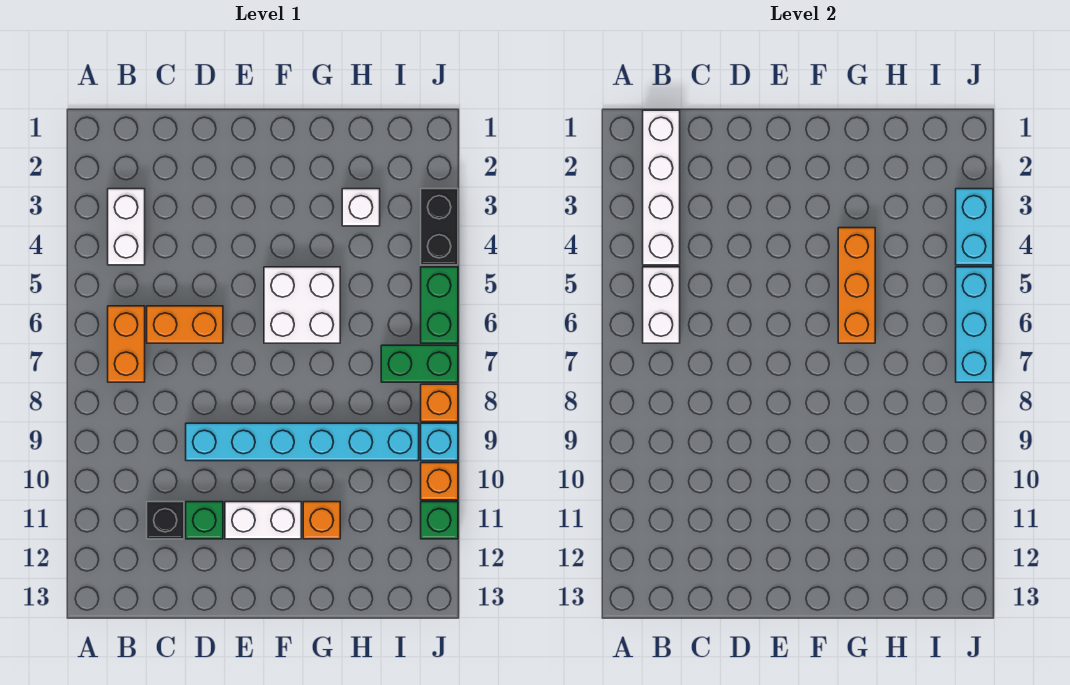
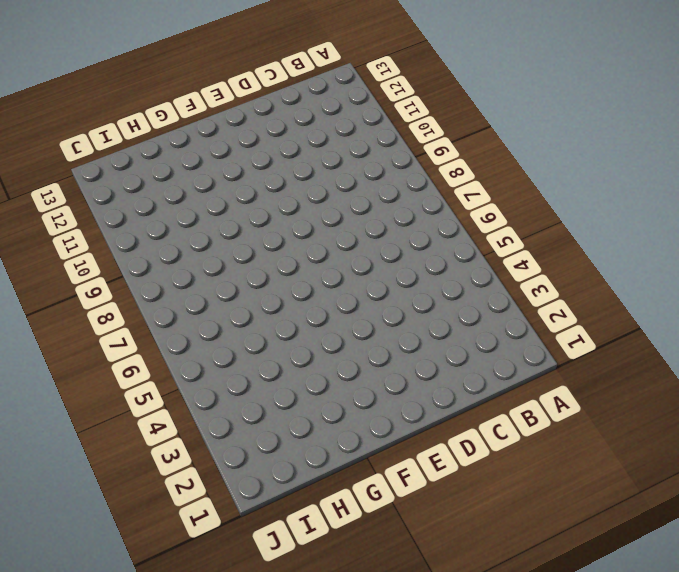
none -> white brick B3:B4 level 1
none -> orange brick B6:B7 level 1
none -> orange brick C6:D6 level 1

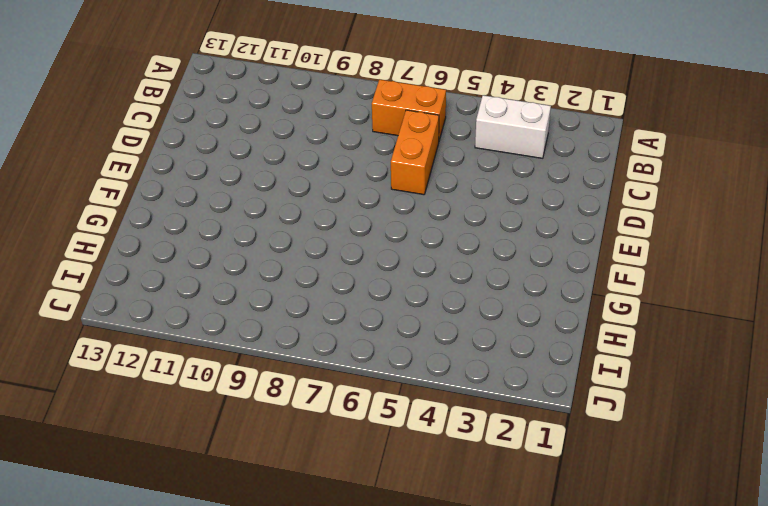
none -> black brick C11 level 1
none -> cyan brick D9:I9 level 1
none -> green brick D11 level 1

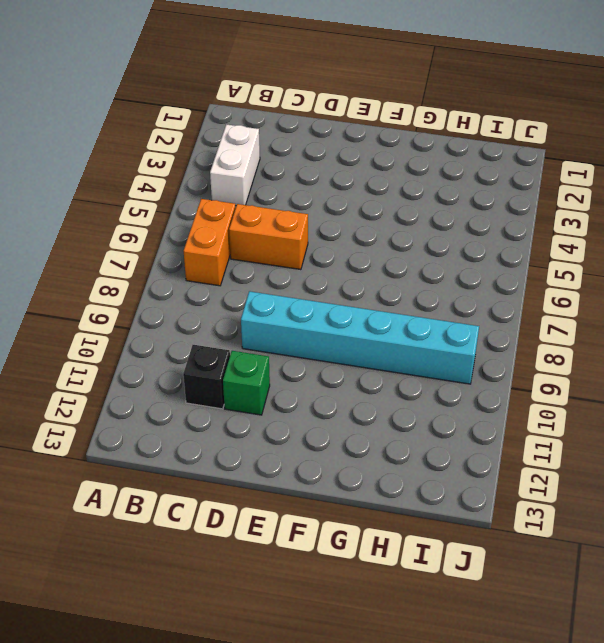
none -> white brick E11:F11 level 1
none -> white brick F5:G6 level 1
none -> orange brick G11 level 1

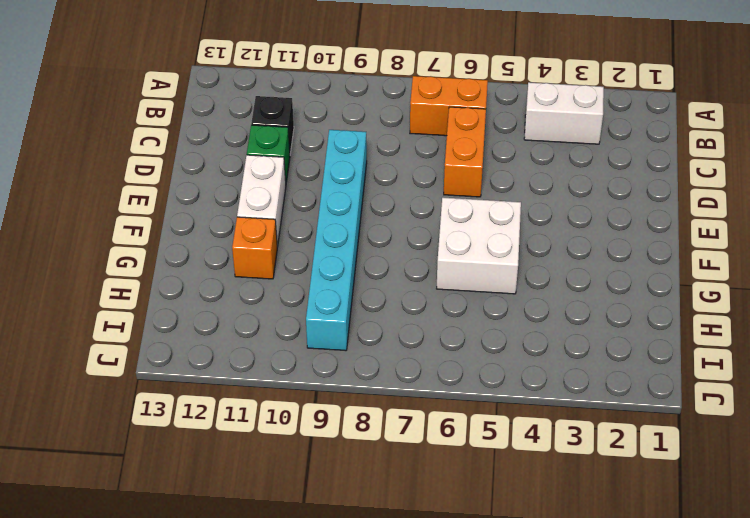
none -> white brick H3 level 1
none -> green brick I7:J7 level 1
none -> black brick J3:J4 level 1

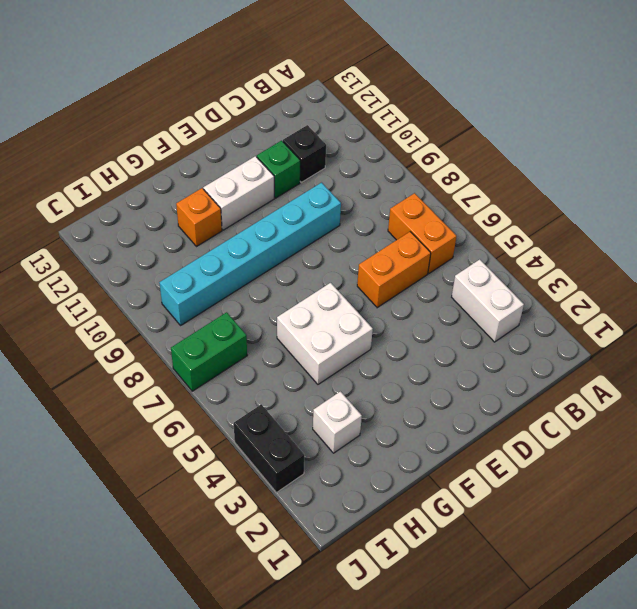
none -> green brick J5:J6 level 1
none -> orange brick J8 level 1
none -> cyan brick J9 level 1

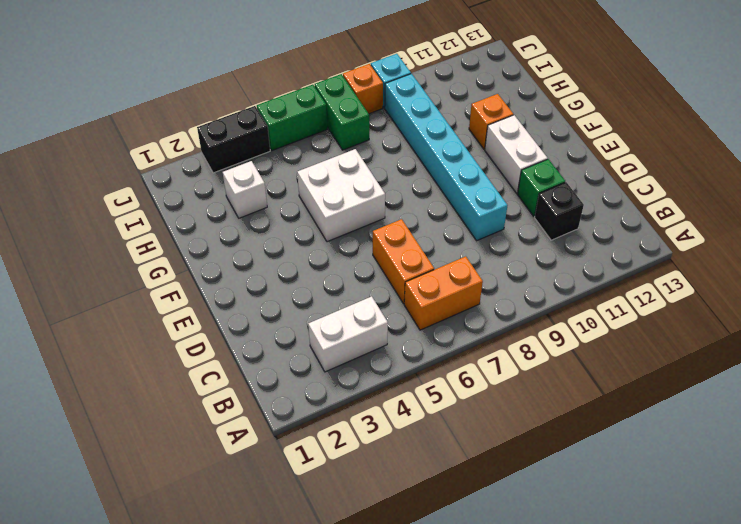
none -> orange brick J10 level 1
none -> green brick J11 level 1
none -> white brick B1:B4 level 2

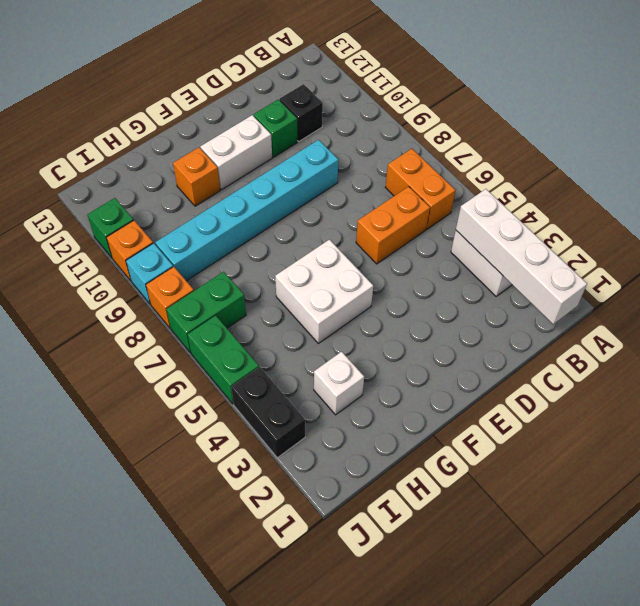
none -> white brick B5:B6 level 2
none -> orange brick G4:G6 level 2
none -> cyan brick J3:J4 level 2

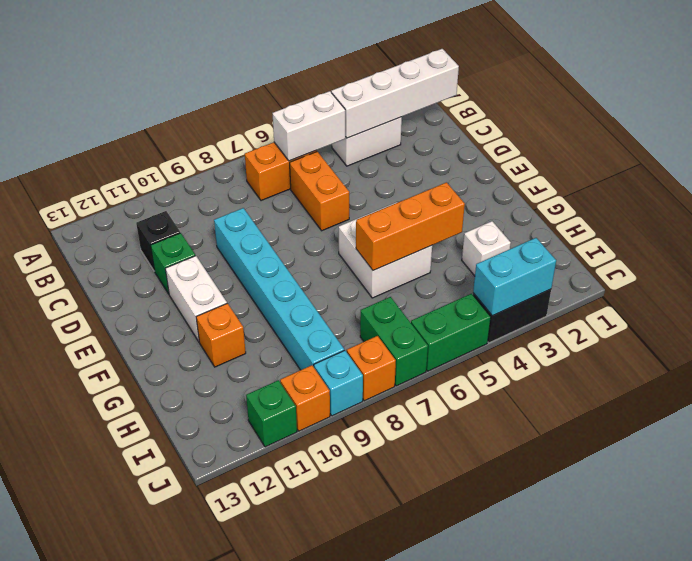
none -> cyan brick J5:J7 level 2

